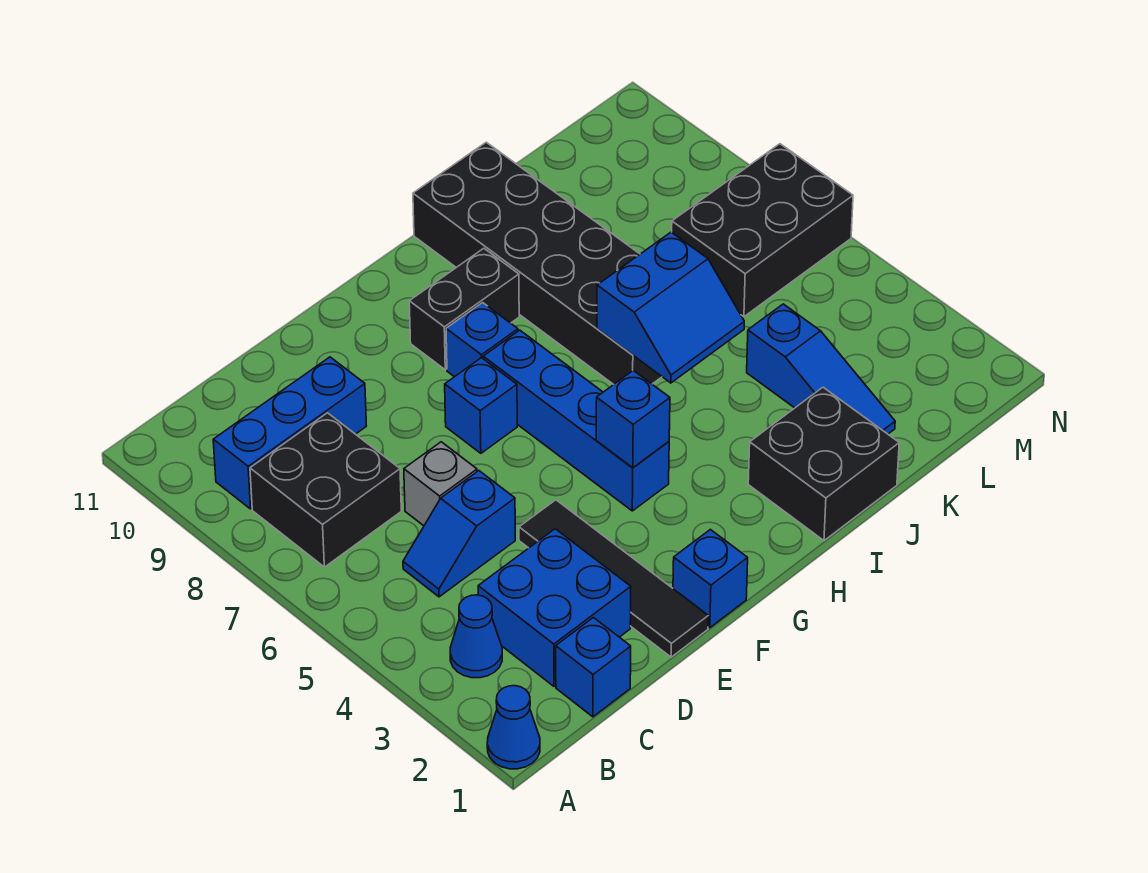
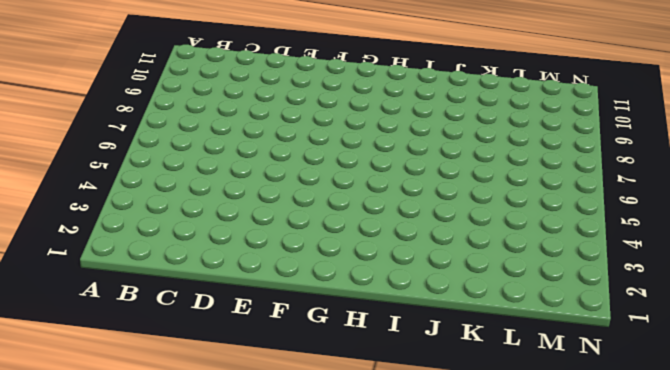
none -> blue cone A1 level 1
none -> blue cone B3 level 1
none -> black brick B7:C8 level 1

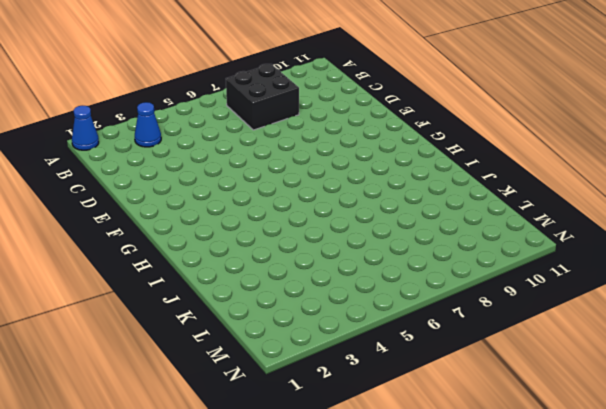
none -> blue brick B9:D9 level 1
none -> blue brick C1 level 1
none -> blue brick C2:D3 level 1

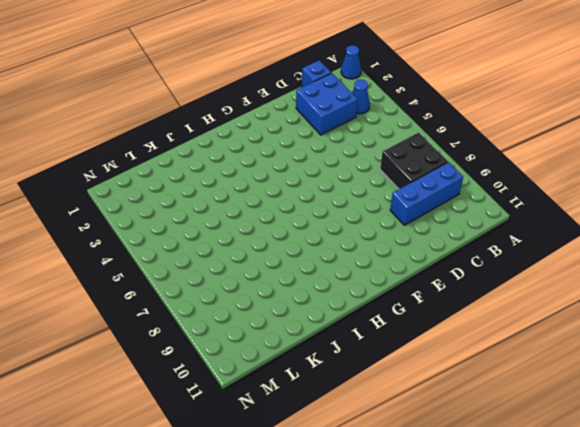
none -> blue slope C5:D5 level 1 top D
none -> grey brick D6 level 1
none -> black tile E1:E4 level 1

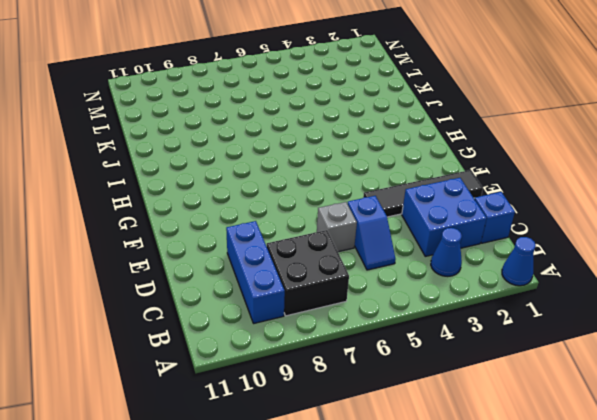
none -> blue brick F1 level 1
none -> blue brick F7 level 1
none -> blue brick G4:G7 level 1

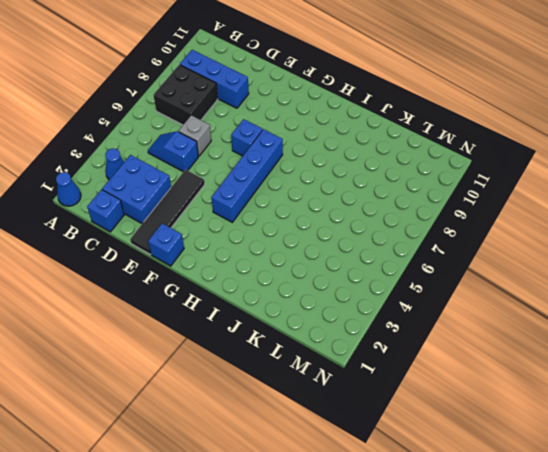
none -> blue brick G8 level 1
none -> black brick G9:H9 level 1
none -> black brick I1:J2 level 1

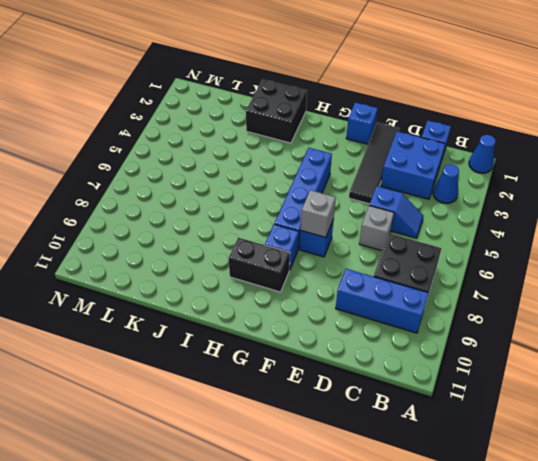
grey brick F7 level 2 -> none
none -> black brick I6:J11 level 1
none -> blue slope K2:K4 level 1 top 4
none -> black brick L6:N7 level 1

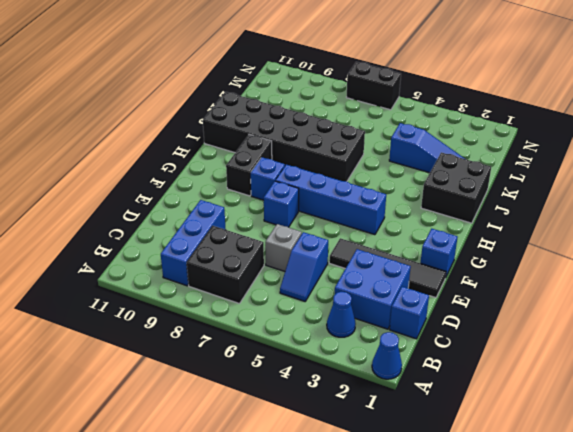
black brick N6:N7 level 1 -> black brick L6:N7 level 1
none -> blue brick G4 level 2
none -> blue slope I5:J6 level 2 top 6

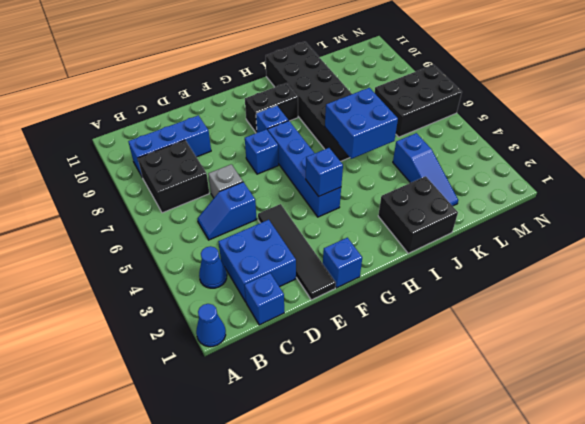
blue brick I5:J6 level 2 -> blue slope I5:J6 level 2 top 6

